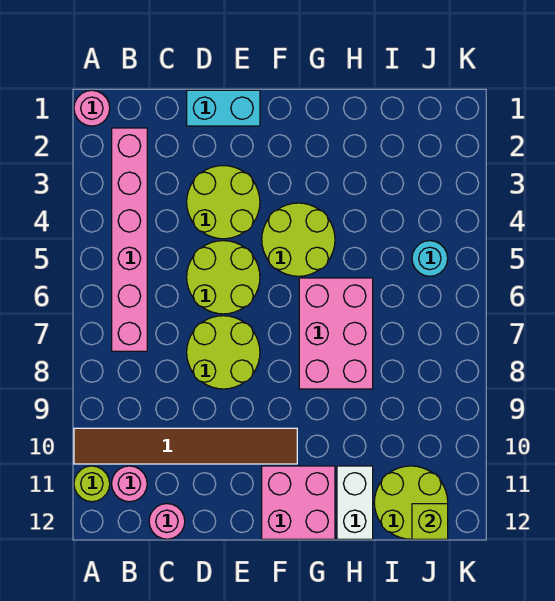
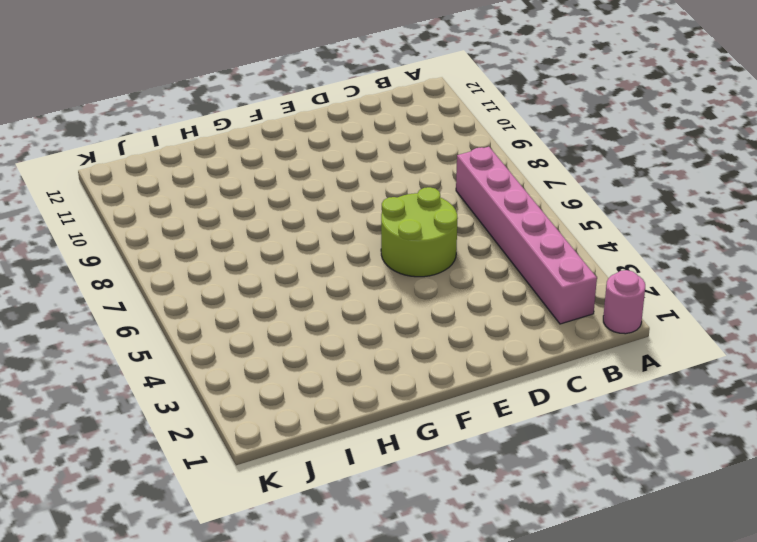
none -> brown tile A10:F10 level 1
none -> lime round brick A11 level 1
none -> pink round brick B11 level 1

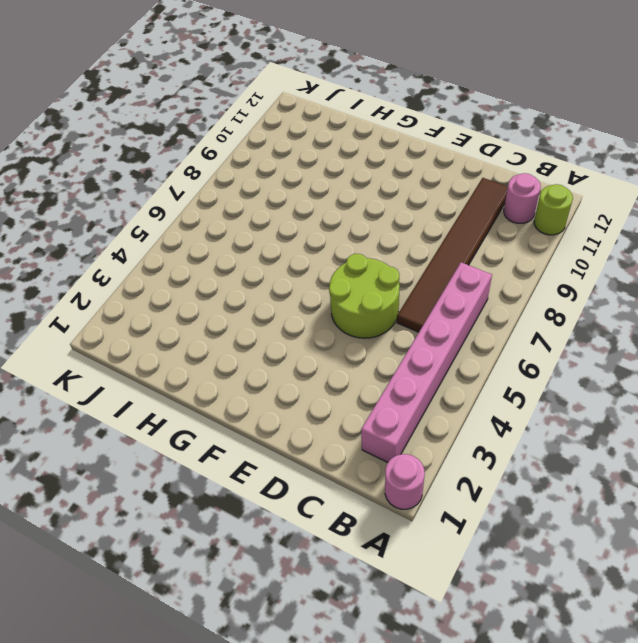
brown tile C6:C11 level 1 -> brown tile A10:F10 level 1
none -> pink round brick C12 level 1
none -> cyan brick D1:E1 level 1
none -> lime round brick D3:E4 level 1

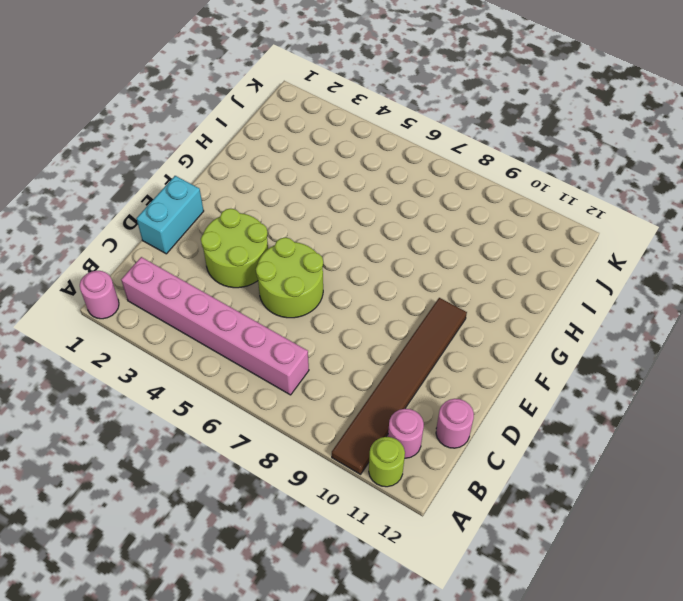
none -> lime round brick D7:E8 level 1
none -> lime round brick F4:G5 level 1
none -> pink brick F11:G12 level 1

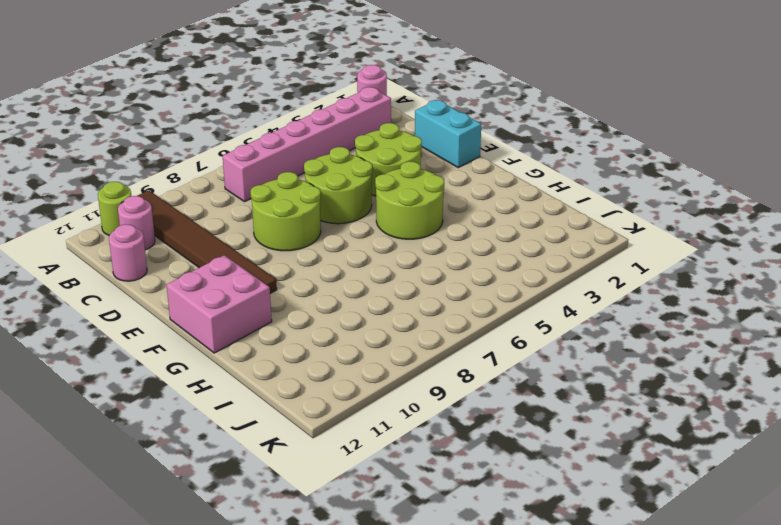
none -> pink brick G6:H8 level 1
none -> white brick H11:H12 level 1
none -> lime round brick I11:J12 level 1

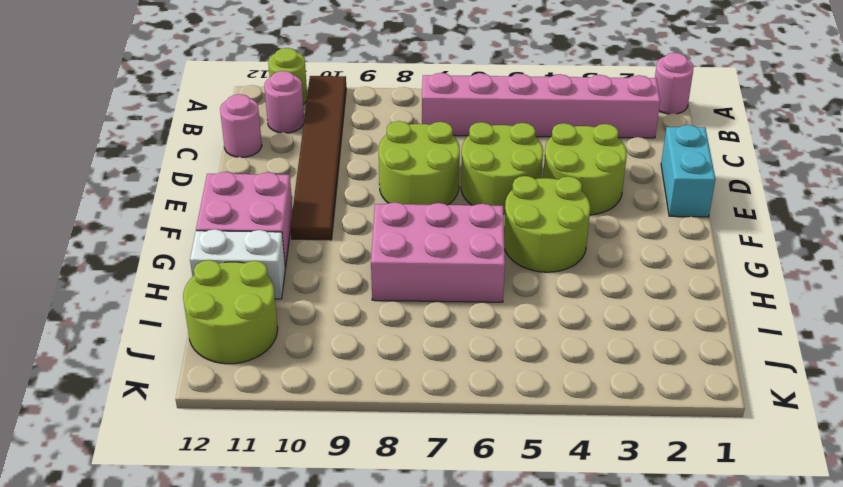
none -> cyan round brick J5 level 1
none -> lime brick J12 level 2

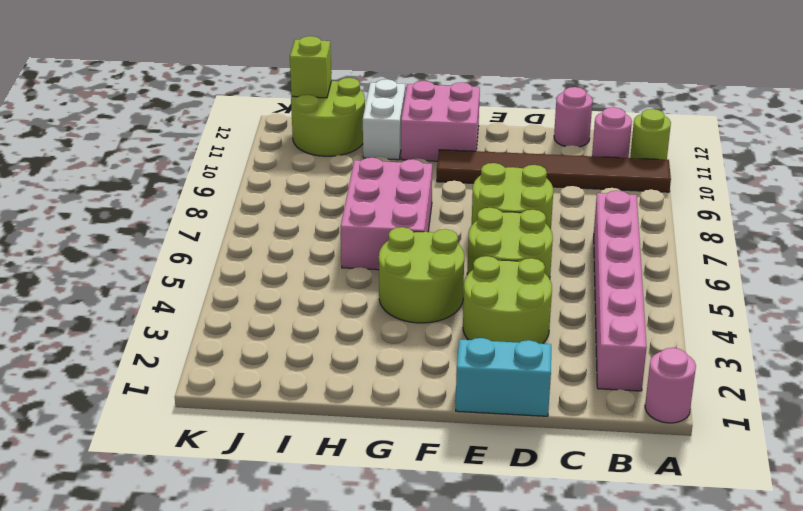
none -> cyan round brick J5 level 1

